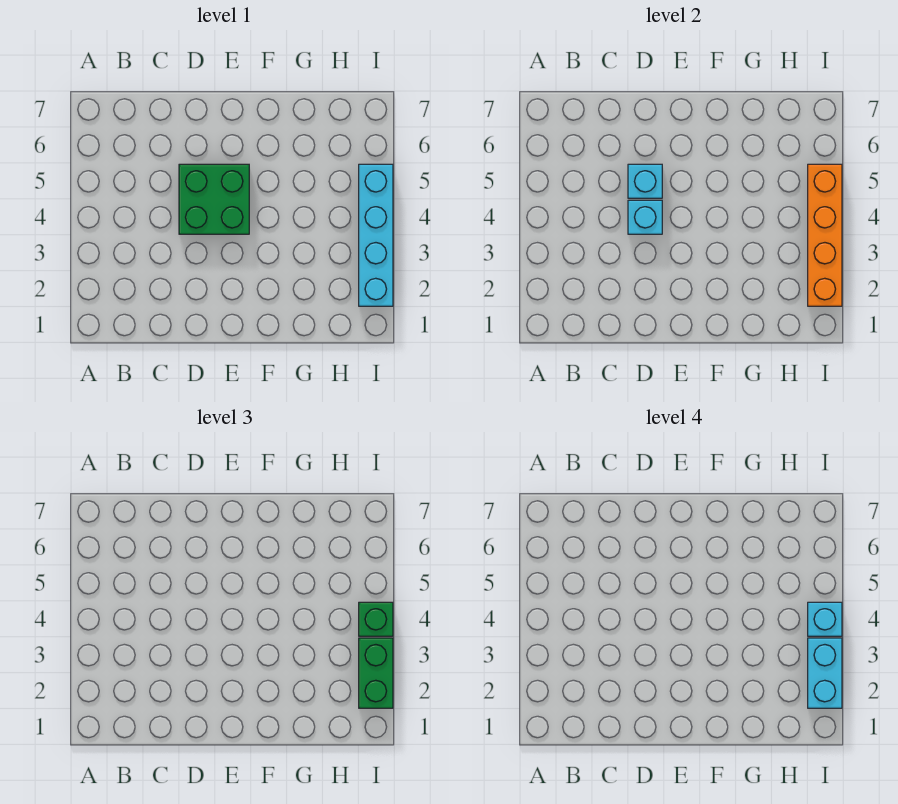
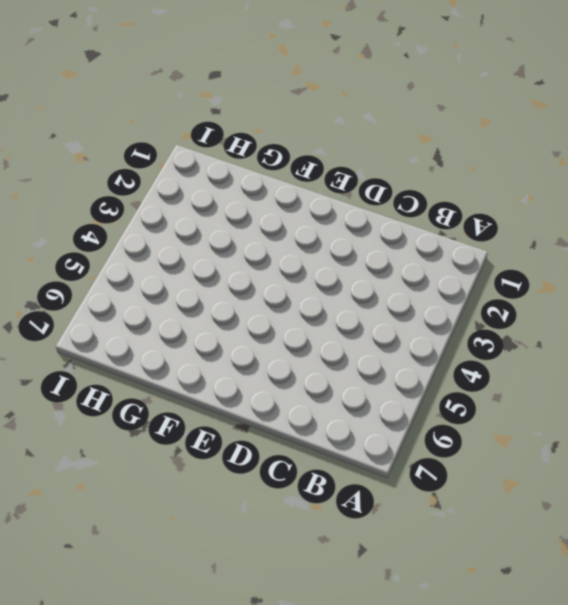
none -> green brick D4:E5 level 1
none -> cyan brick I2:I5 level 1

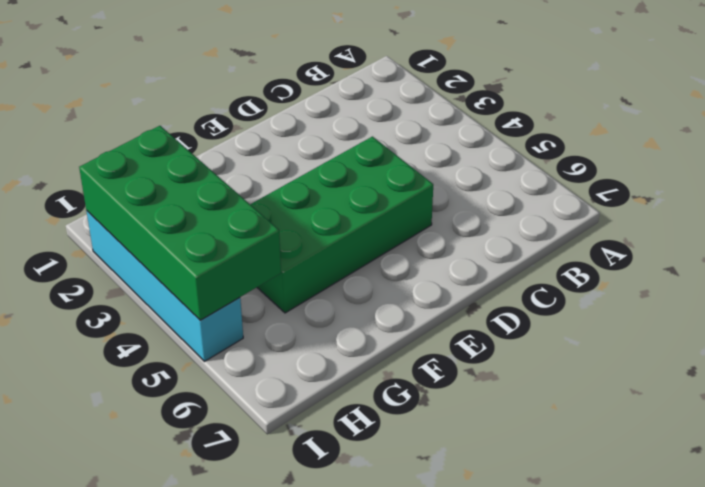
green brick D4:G5 level 1 -> green brick D4:E5 level 1
green brick H2:I5 level 2 -> orange brick I2:I5 level 2
none -> cyan brick D4 level 2
none -> cyan brick D5 level 2

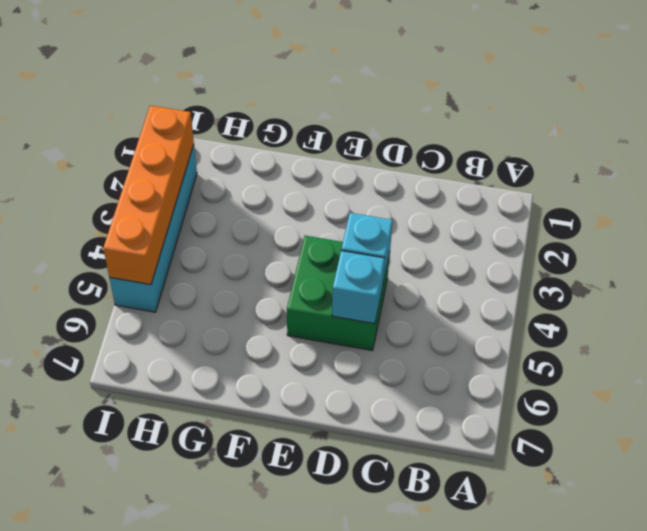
none -> green brick I2:I3 level 3
none -> green brick I4 level 3

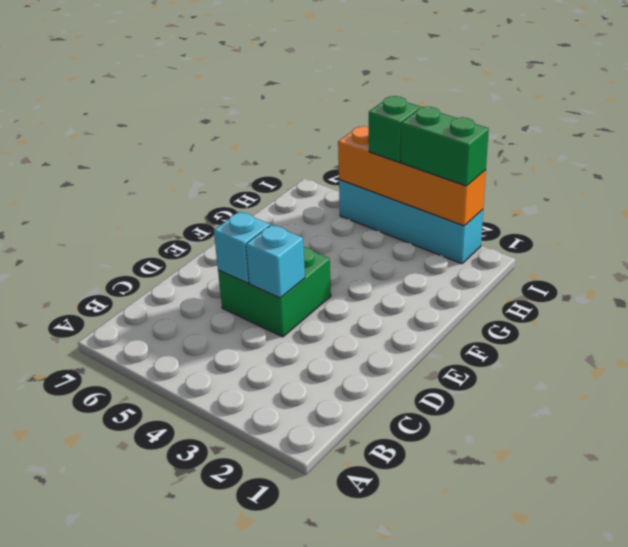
none -> cyan brick I2:I3 level 4
none -> cyan brick I4 level 4

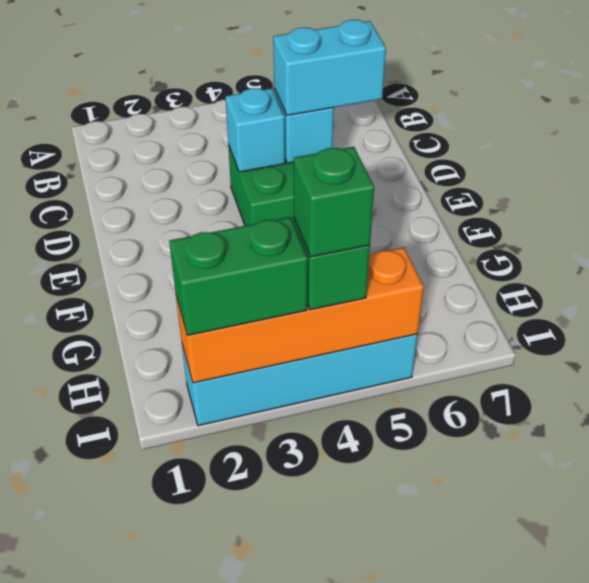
cyan brick D5:D6 level 3 -> cyan brick I2:I3 level 4
green brick I4 level 4 -> cyan brick I4 level 4

